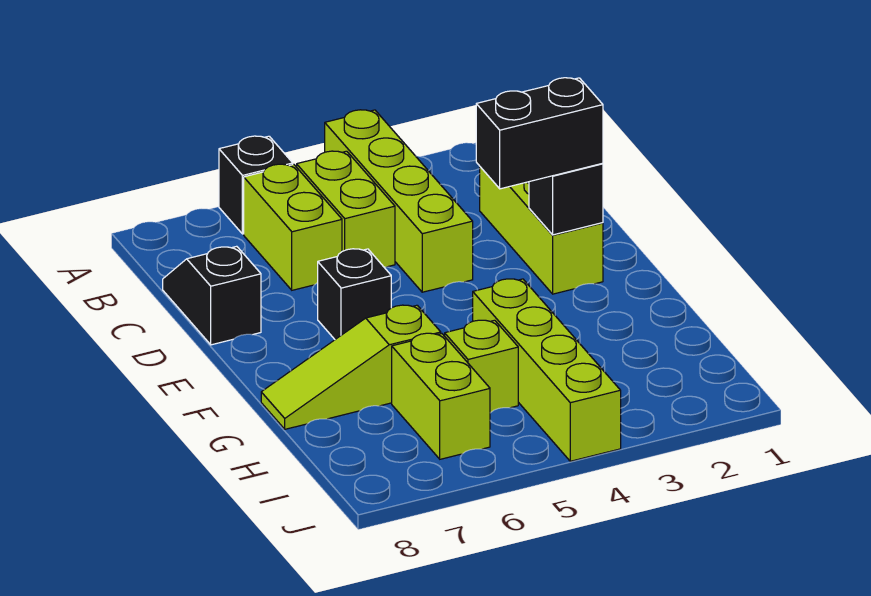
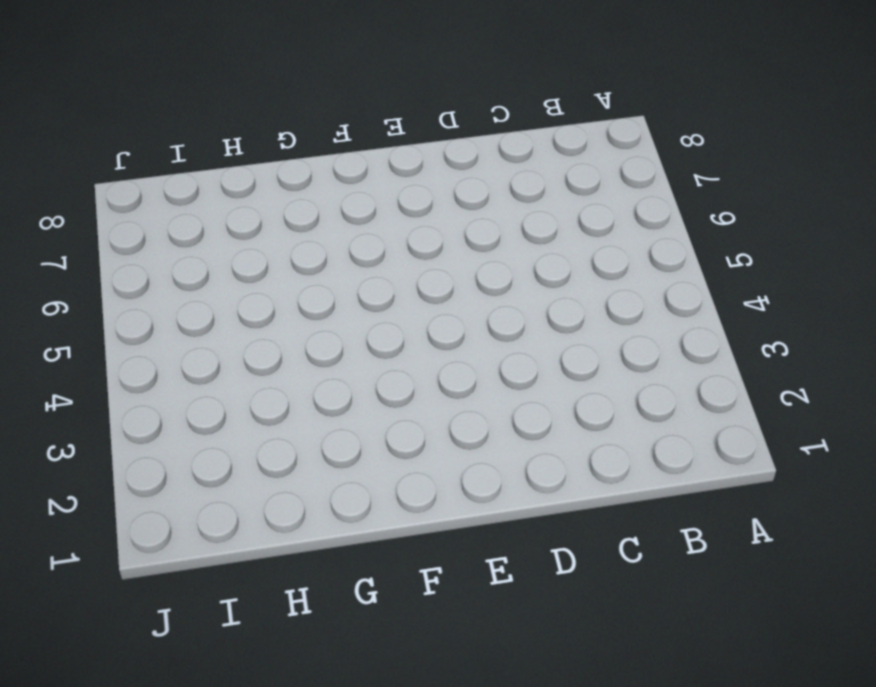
none -> lime brick A4:D4 level 1
none -> black brick A6 level 1
none -> lime brick B5:C5 level 1

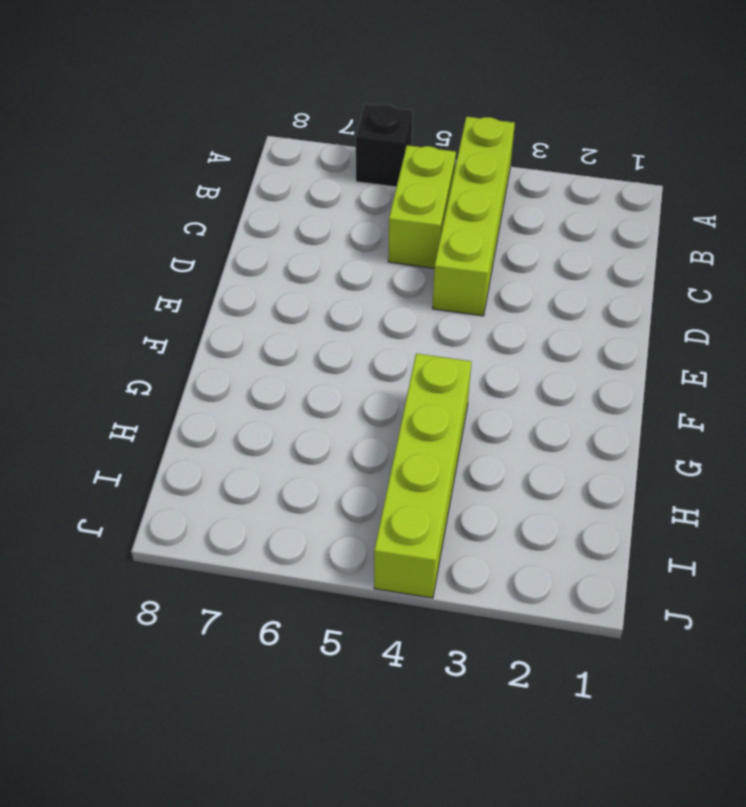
none -> lime brick B6:C6 level 1
none -> lime brick C2:E2 level 1
none -> black slope C8:D8 level 1 top D

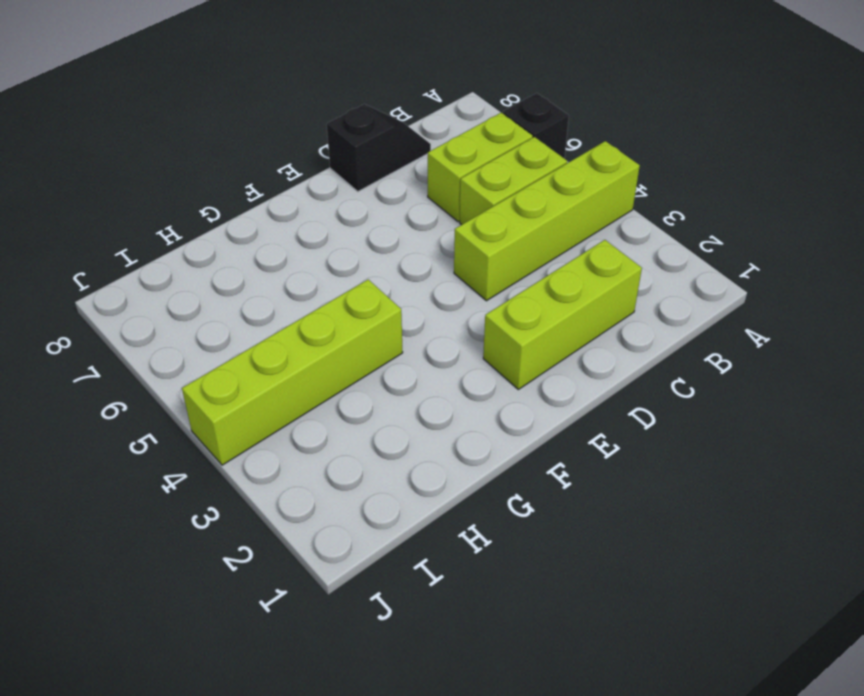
none -> black brick E6 level 1
none -> lime slope G6:G8 level 1 top 6
none -> lime brick H5 level 1

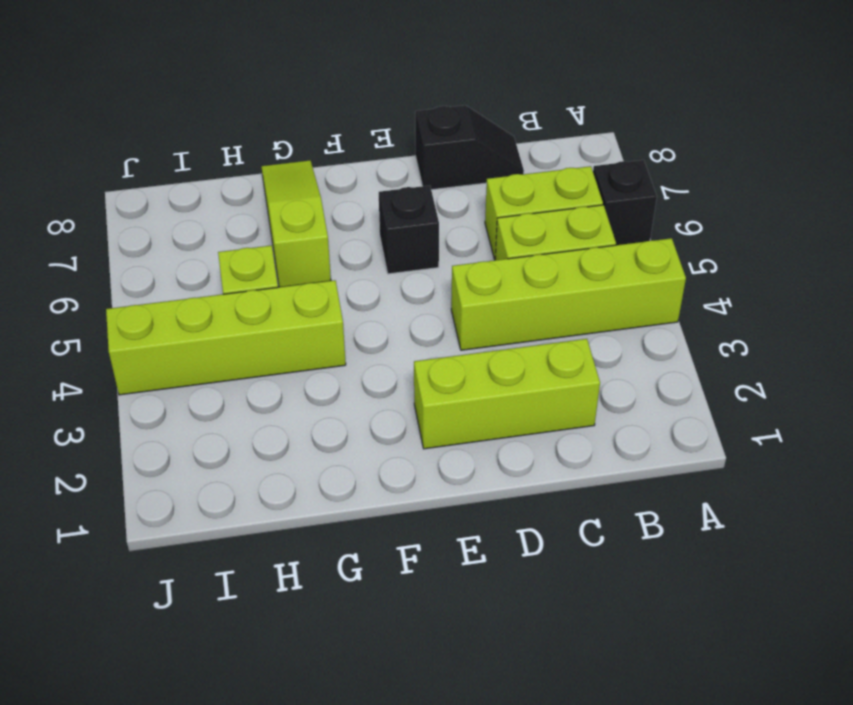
none -> lime brick H6:I6 level 1
none -> black brick E2 level 2
none -> black brick E2:E3 level 3

